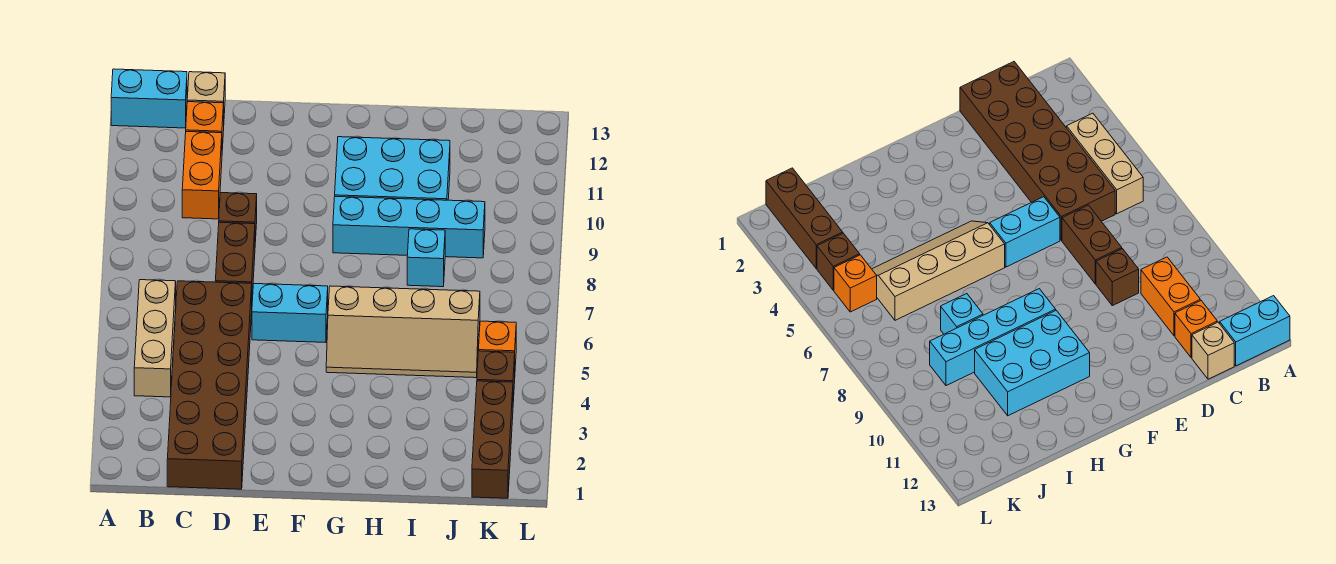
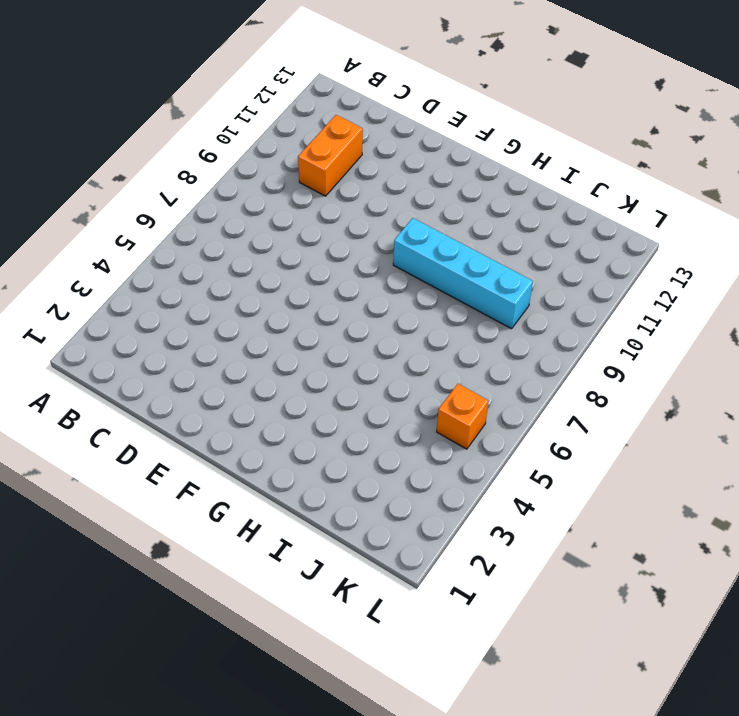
none -> cyan brick A13:B13 level 1
none -> tan brick B4:B6 level 1
none -> brown brick C1:D6 level 1

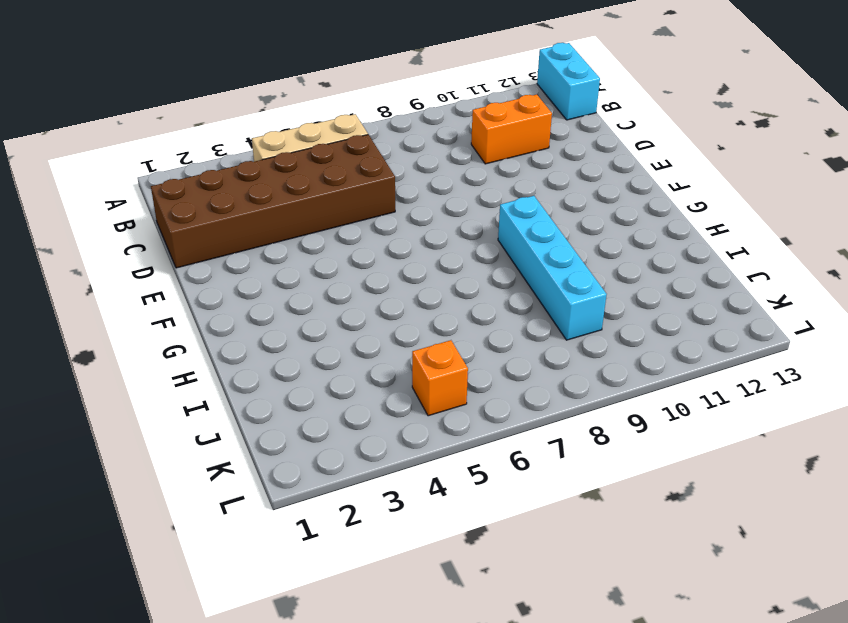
none -> orange brick C12 level 1
none -> tan brick C13 level 1
none -> brown brick D7:D8 level 1

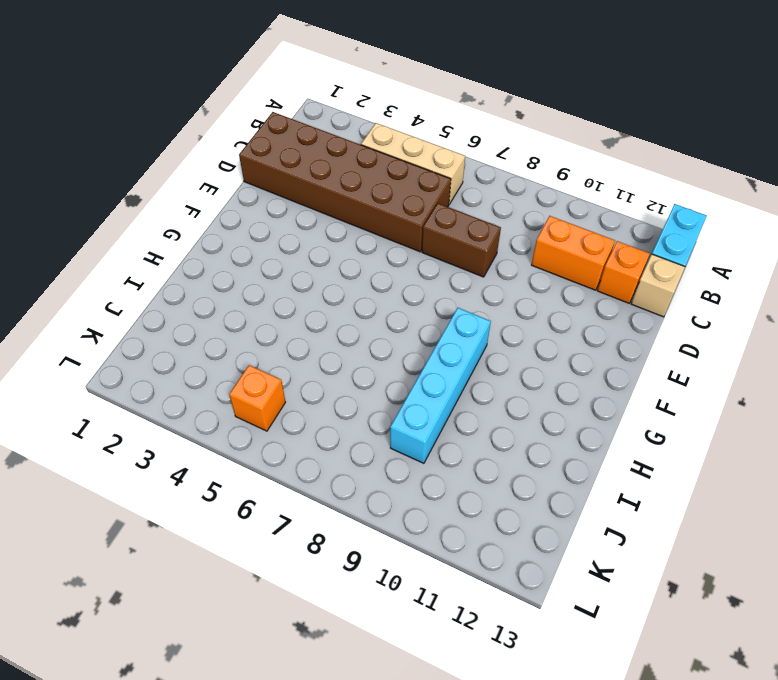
none -> brown brick D9 level 1
none -> cyan brick E6:F6 level 1
none -> tan slope G5:J6 level 1 top 6

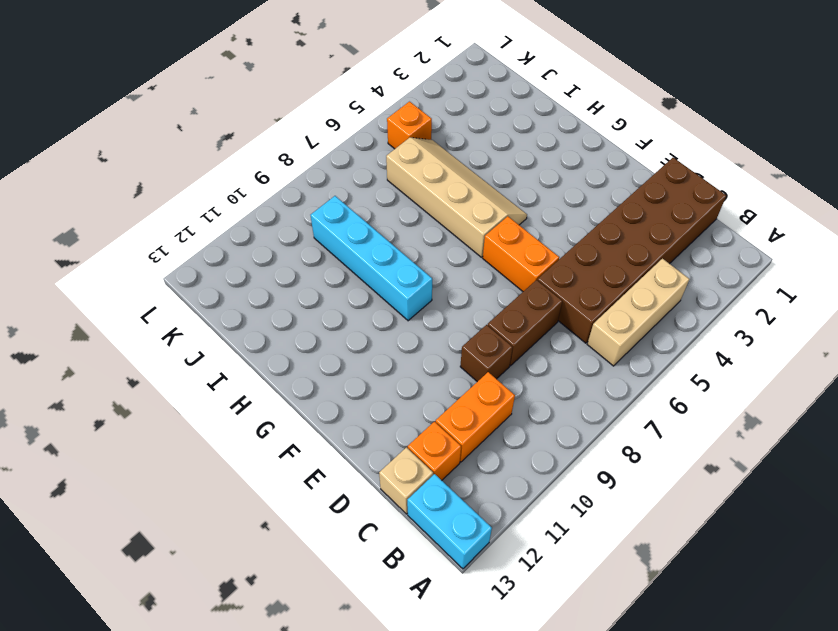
orange brick E6:F6 level 1 -> cyan brick E6:F6 level 1
none -> cyan brick G10:I11 level 1
none -> cyan brick I8 level 1
none -> brown brick K1:K3 level 1

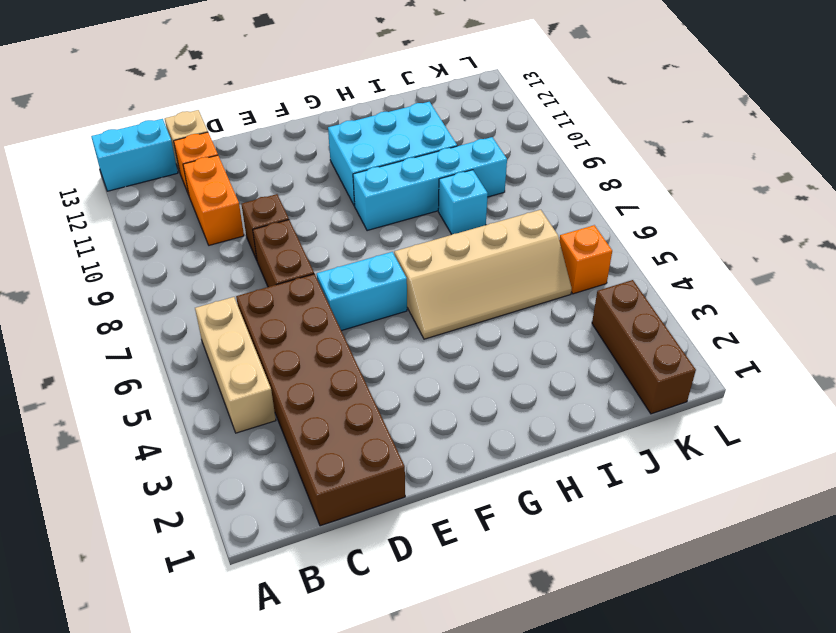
none -> brown brick K4 level 1

